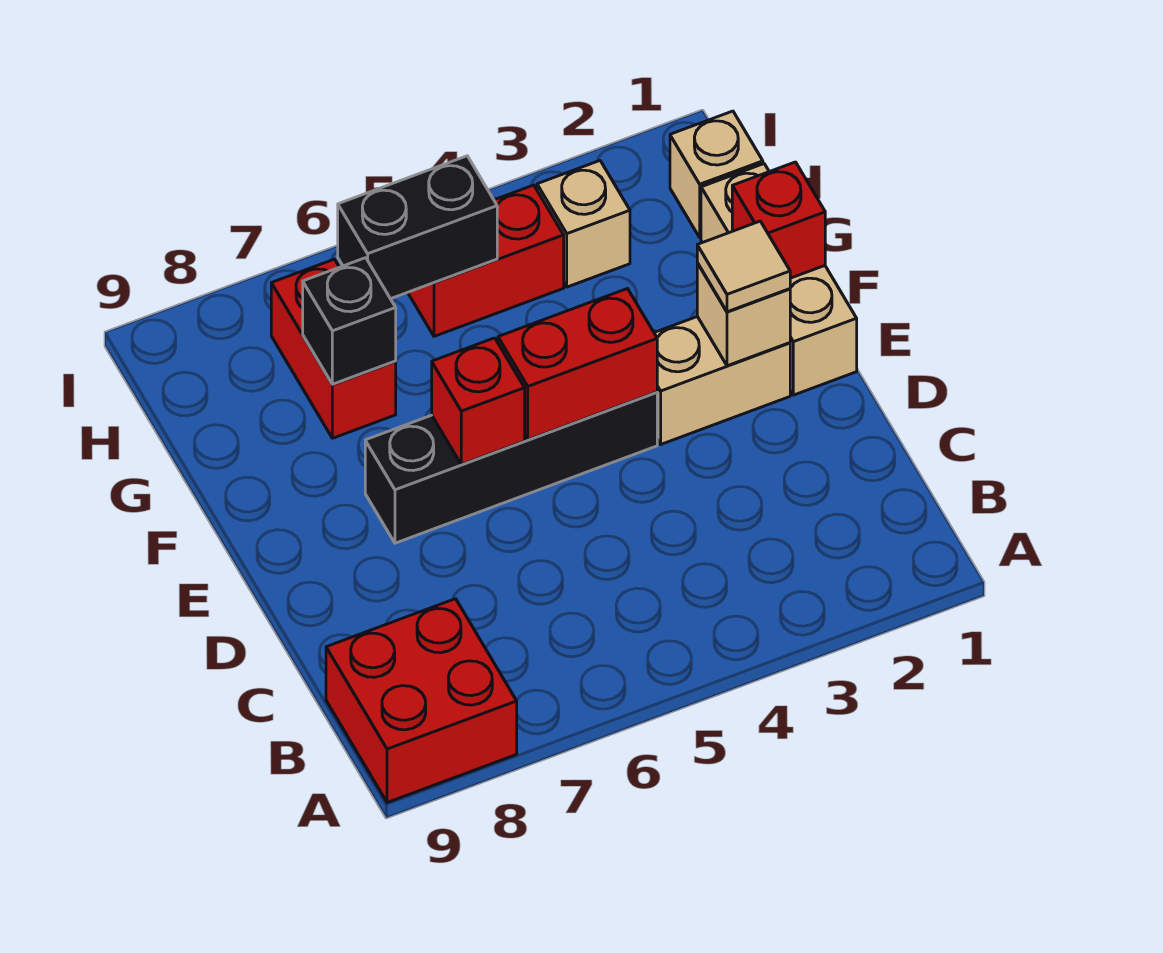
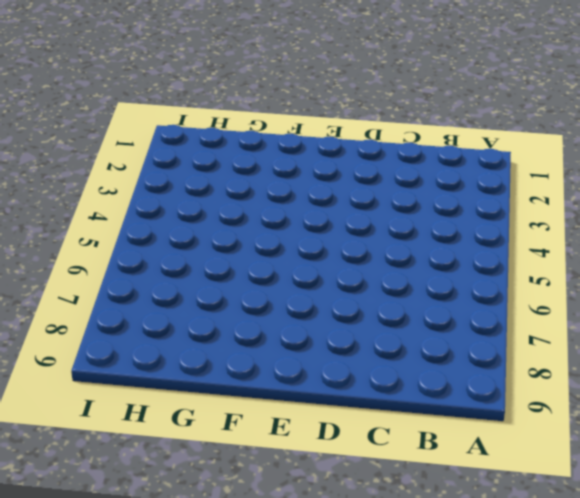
none -> red brick A8:B9 level 1
none -> tan brick E1:G1 level 1
none -> tan brick E2:E3 level 1

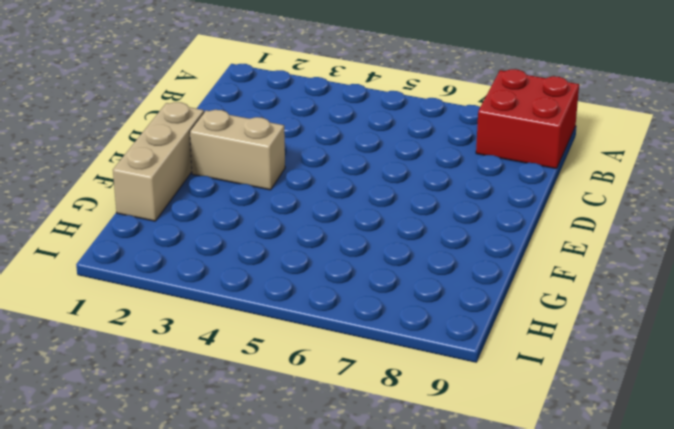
none -> black brick E4:E7 level 1
none -> red brick G7:H7 level 1
none -> tan brick H1 level 1

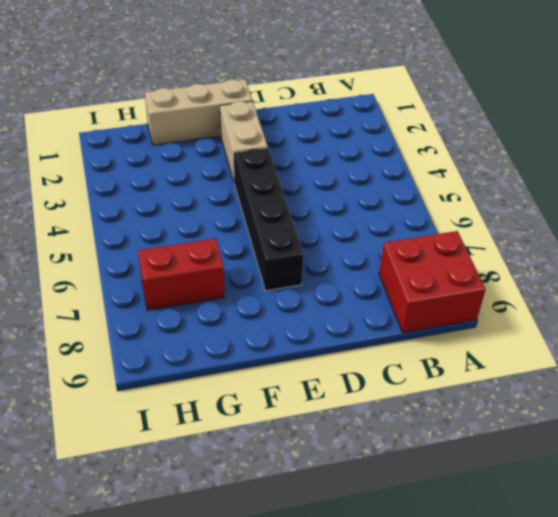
none -> tan brick H1 level 1
none -> tan brick H3 level 1
none -> red brick H4:H5 level 1

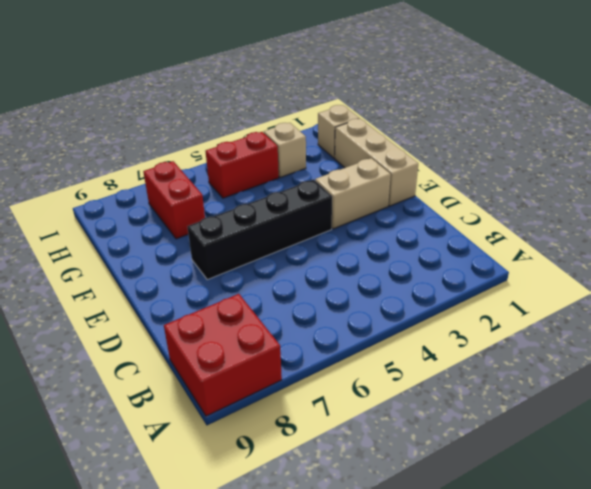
none -> tan brick E2 level 2
none -> red brick E4:E5 level 2
none -> red brick E6 level 2

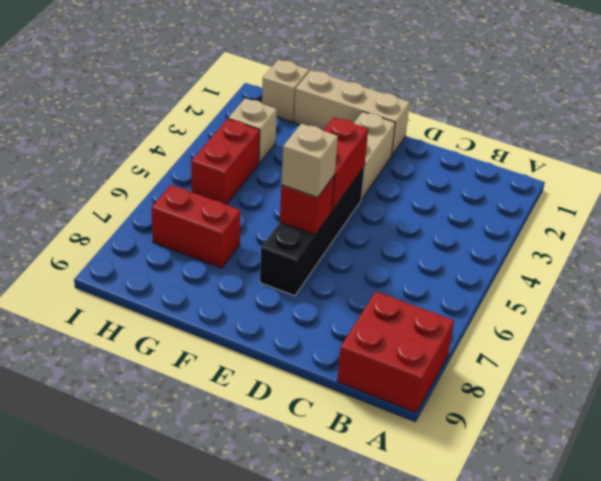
tan brick E6 level 3 -> tan brick E2 level 2
none -> red brick F1 level 2
none -> black brick G7 level 2
none -> black brick H5:H6 level 2

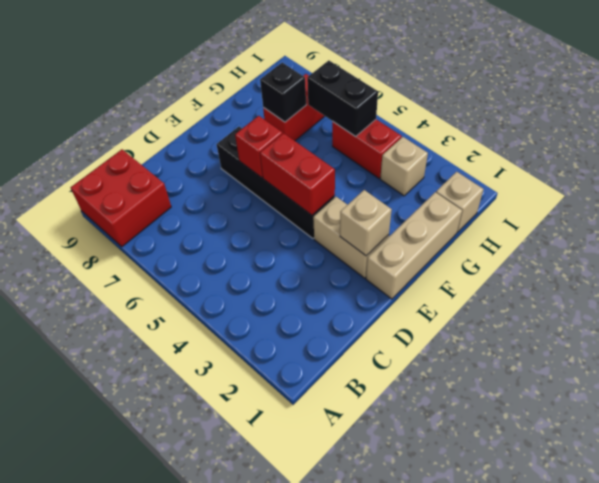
none -> red brick F1 level 2
none -> tan tile E2 level 3

